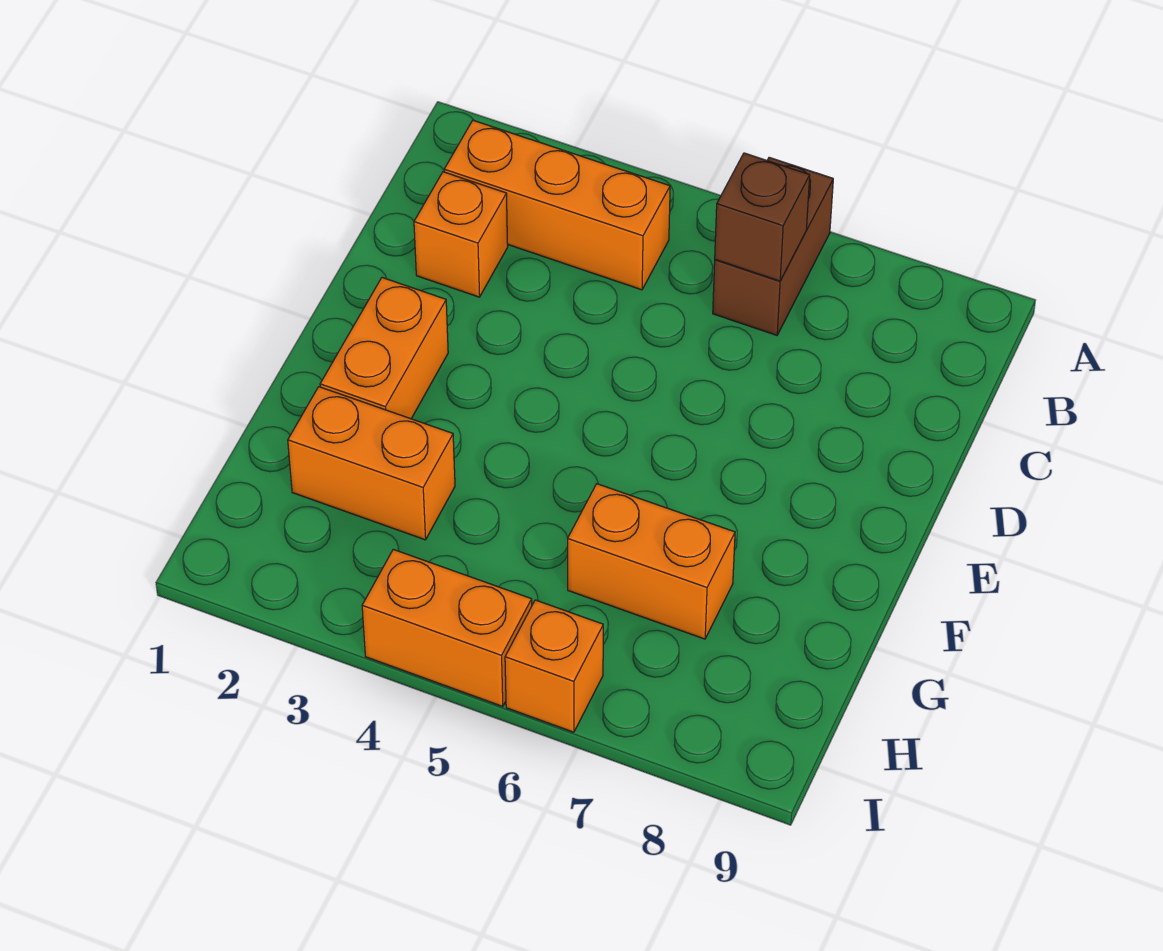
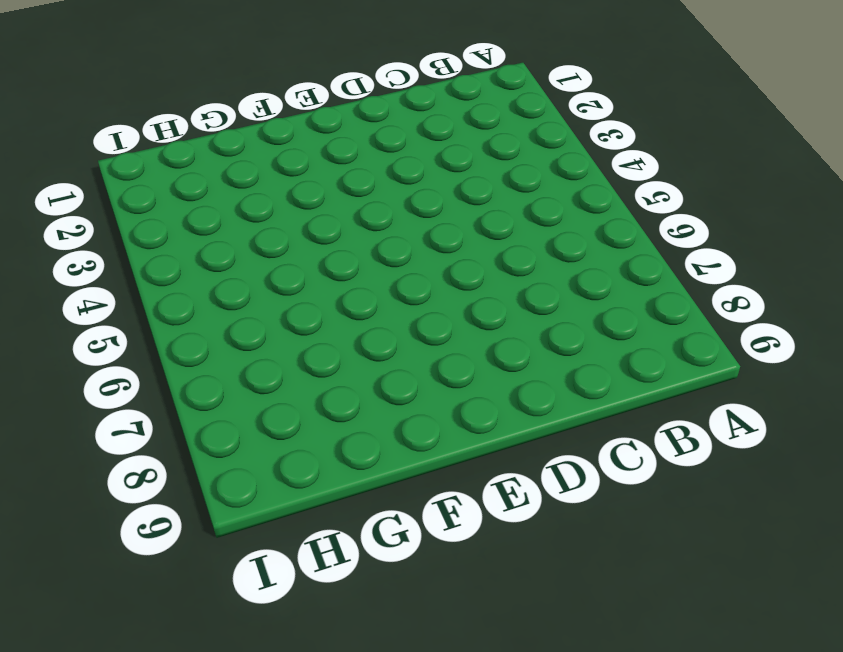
none -> brown brick A6:B6 level 1
none -> orange brick B2:B4 level 1

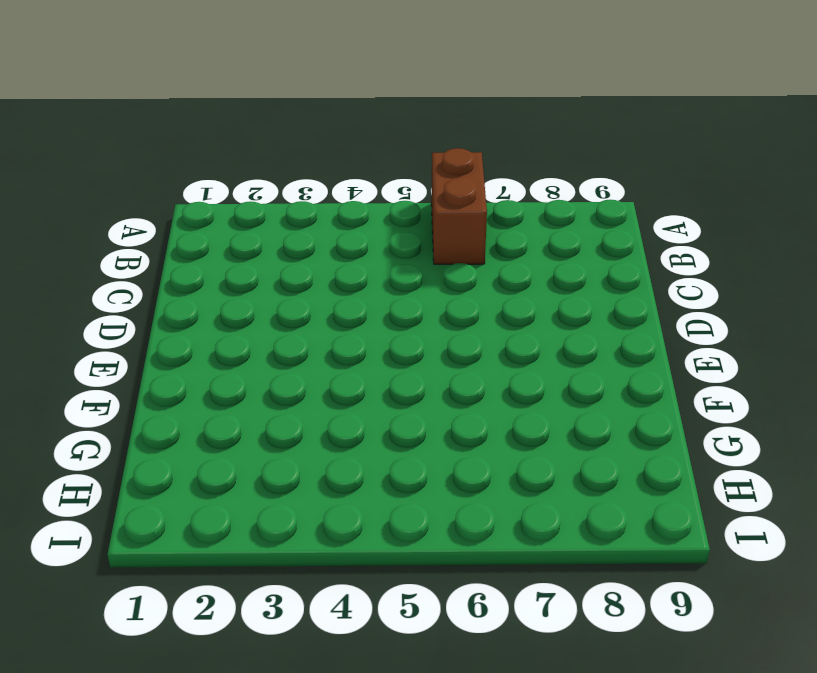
none -> orange brick B2:B4 level 1
none -> orange brick C2 level 1

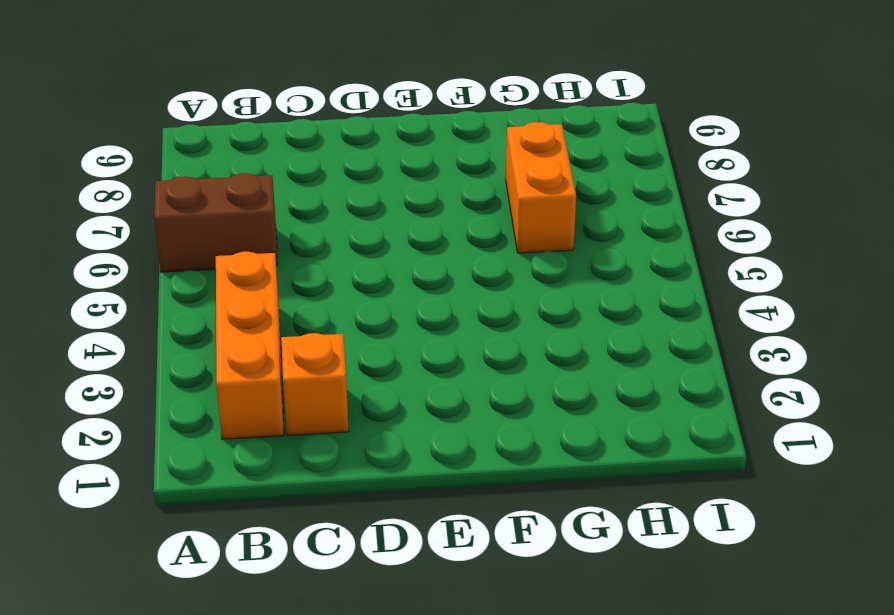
none -> orange brick E2:F2 level 1
none -> orange brick G2:G3 level 1

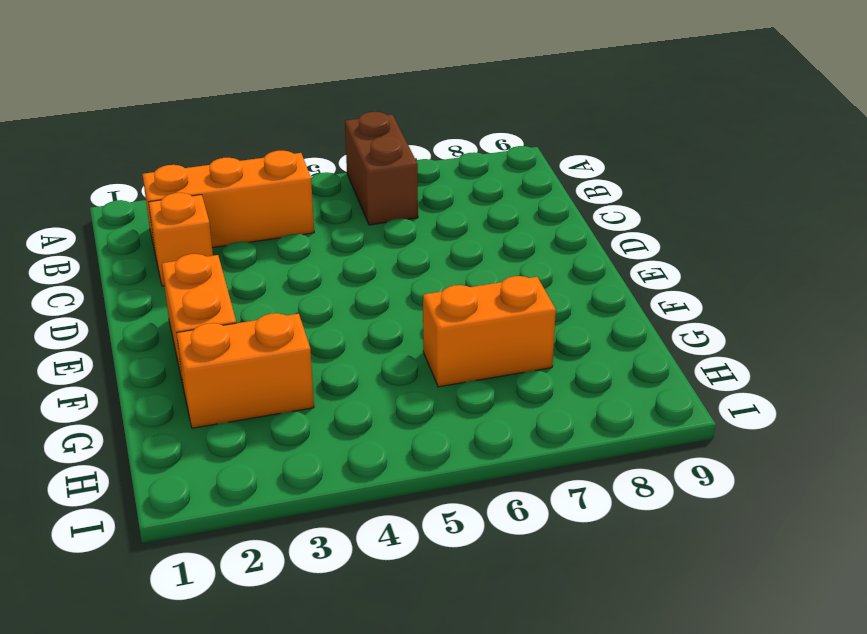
none -> orange brick I4:I5 level 1
none -> orange brick I6 level 1

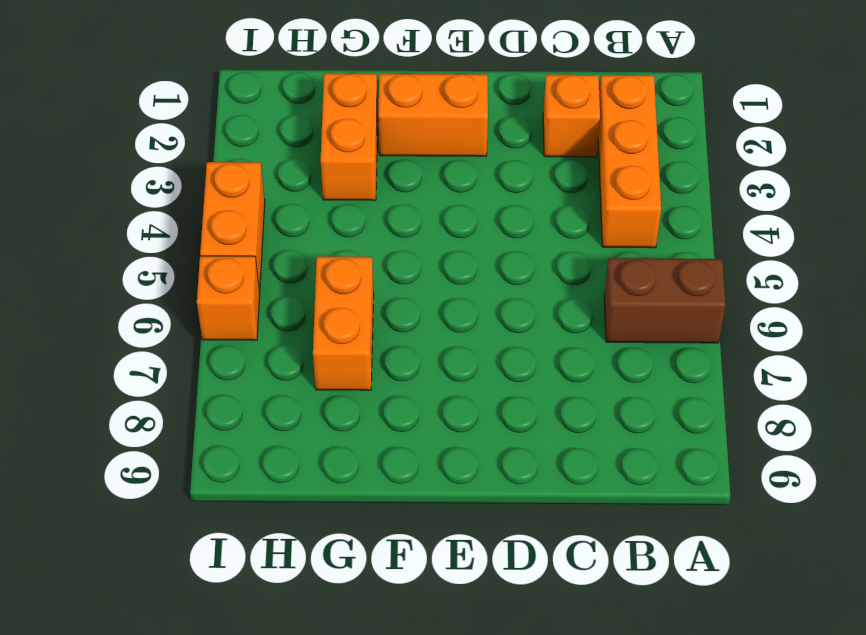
none -> brown brick B6 level 2

